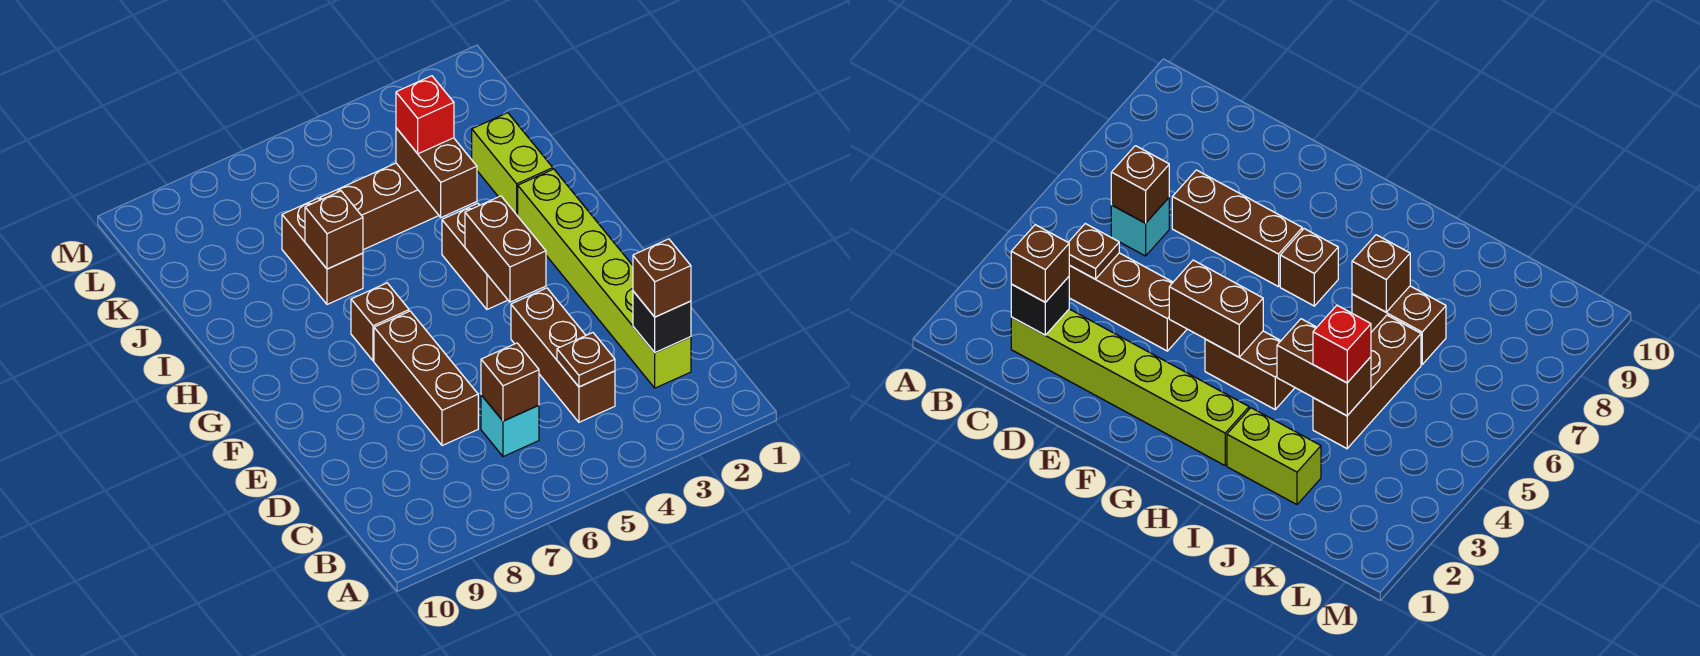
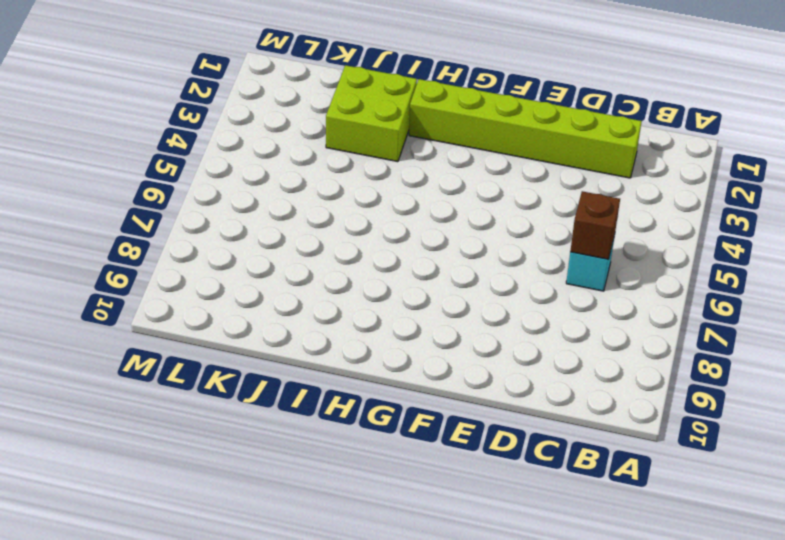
lime brick I2:J3 level 1 -> lime brick I2:J2 level 1
none -> brown brick C4:E4 level 1
none -> brown brick D7:F7 level 1
none -> brown brick G4:H4 level 1

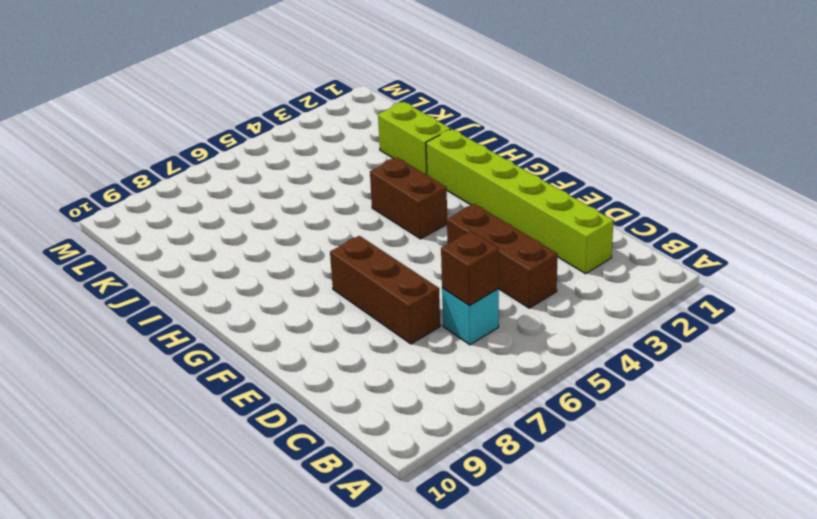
none -> brown brick G7 level 1
none -> brown brick I7:J7 level 1
none -> brown brick J4:J6 level 1

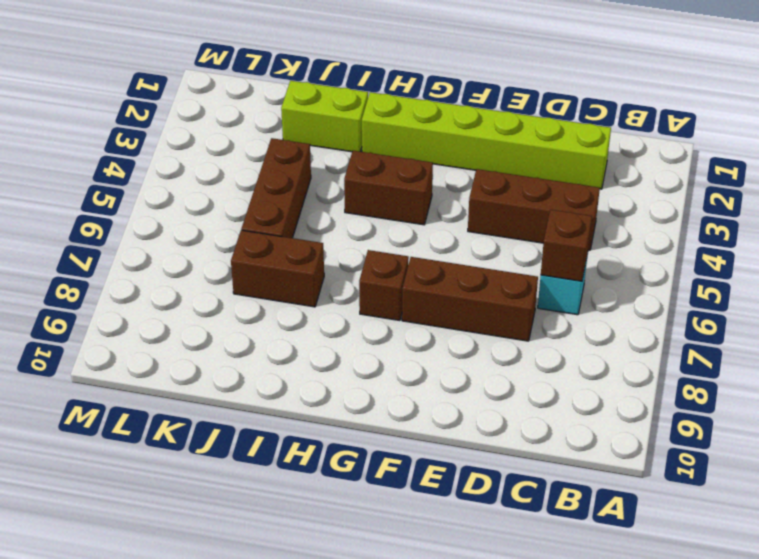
none -> black brick C2 level 2
none -> brown plate C4 level 2
none -> brown brick F4:G4 level 2

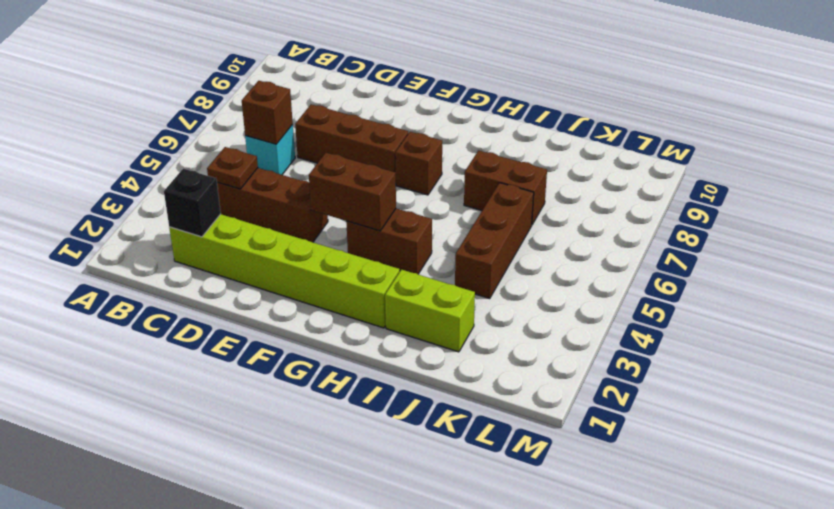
none -> brown brick I4:J4 level 2
none -> brown brick I7 level 2
none -> brown brick C2 level 3

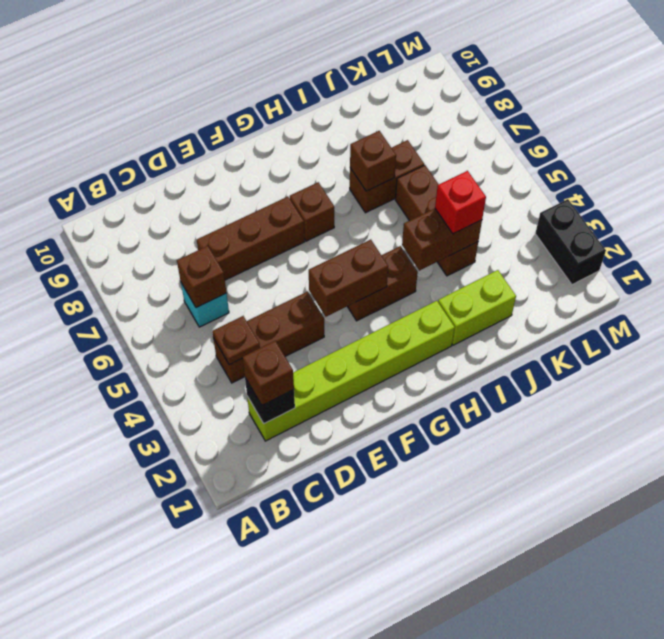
black brick M2:M3 level 1 -> none

